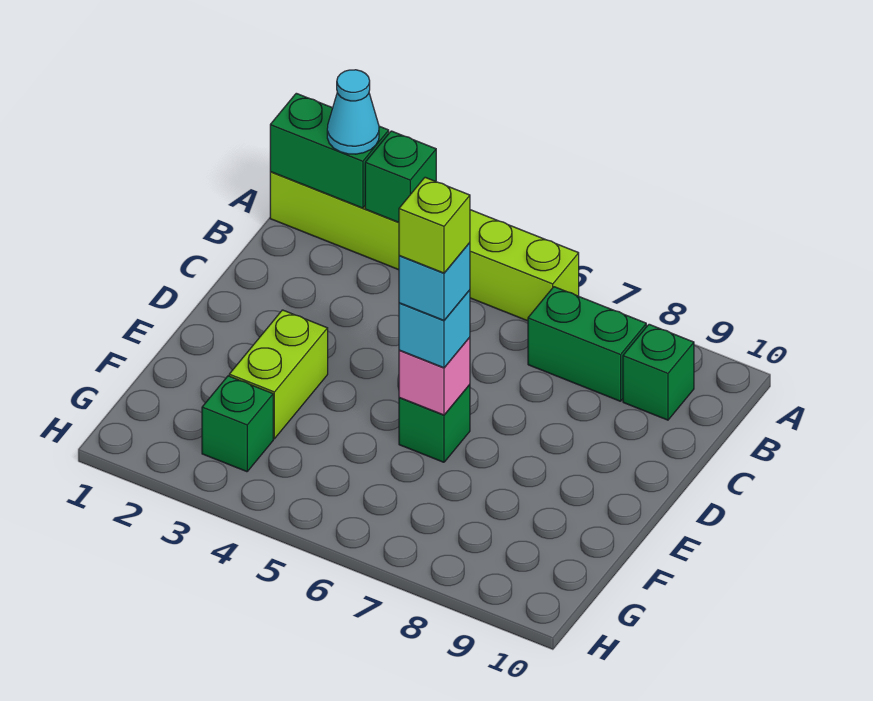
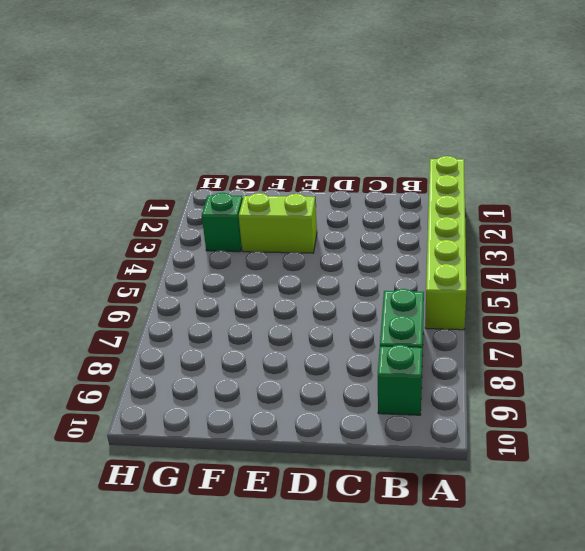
none -> green brick E6 level 1
none -> green brick A1:A2 level 2
none -> green brick A3 level 2

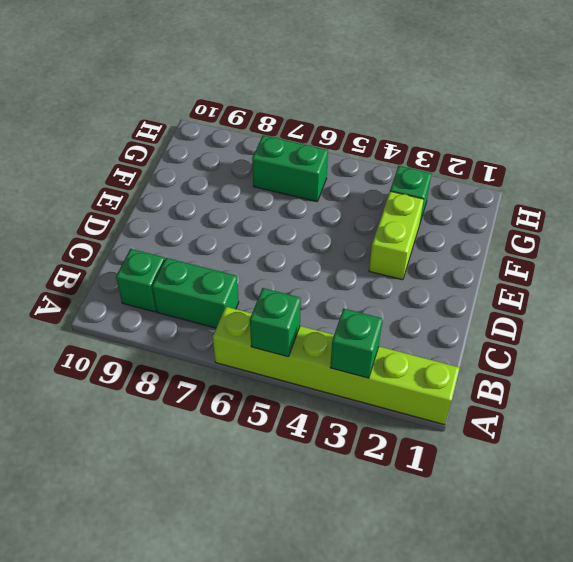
green brick A5 level 2 -> green brick E6 level 1
green brick G6:G7 level 1 -> green brick A1:A2 level 2
none -> pink brick E6 level 2
none -> cyan cone A2 level 3
none -> cyan brick E6 level 3

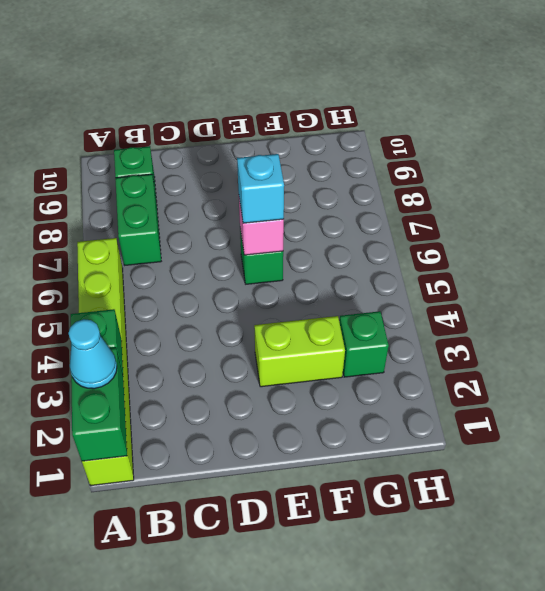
none -> cyan brick E6 level 4
none -> lime brick E6 level 5

